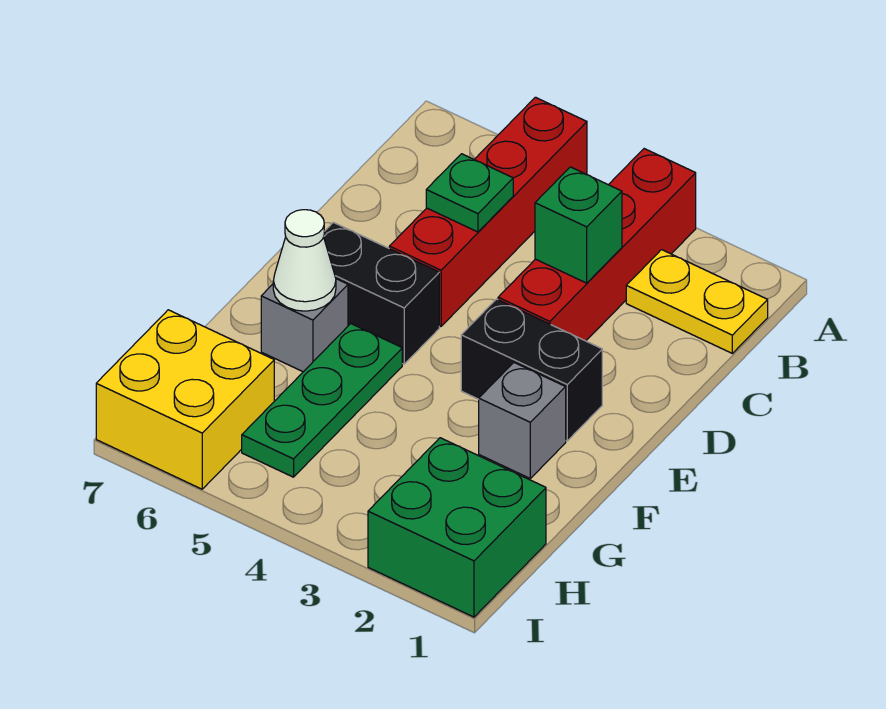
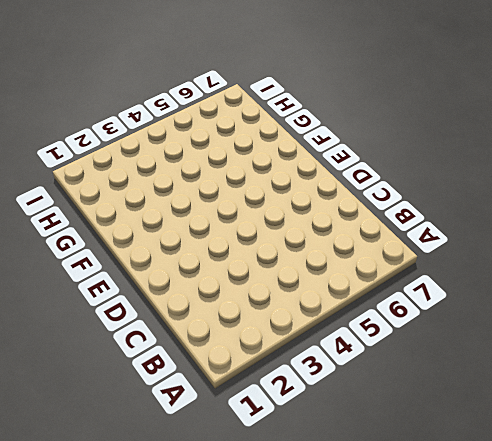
none -> red brick A3:D3 level 1
none -> red brick A5:D5 level 1
none -> yellow plate B1:B2 level 1

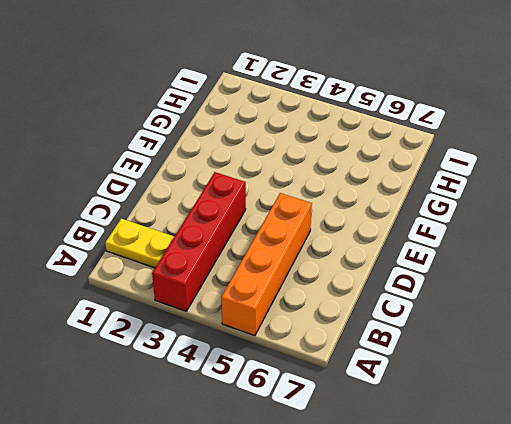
orange brick A5:D5 level 1 -> red brick A5:D5 level 1
none -> black brick E2:E3 level 1
none -> black brick E5:E6 level 1
none -> grey brick F2 level 1

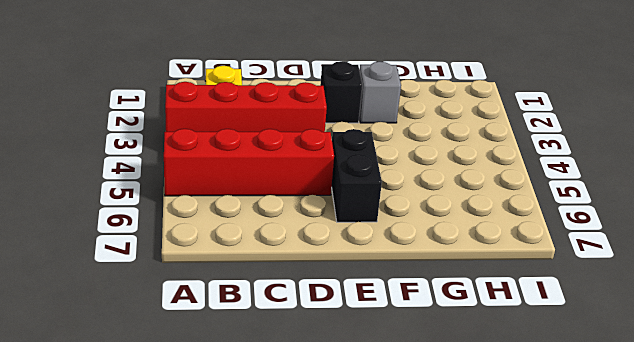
black brick E2 level 1 -> black brick E2:E3 level 1
none -> green plate F5:H5 level 1
none -> grey brick F6 level 1
none -> green brick H1:I2 level 1

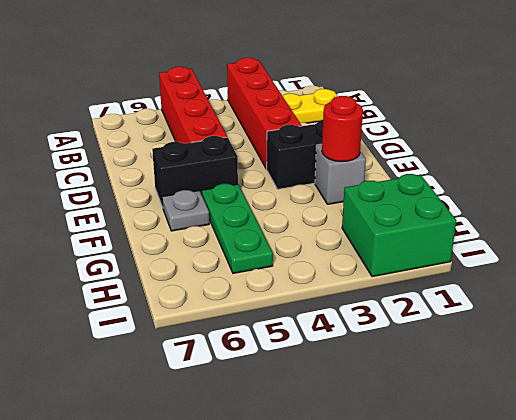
red round brick F2 level 2 -> none
grey plate F6 level 1 -> grey brick F6 level 1
none -> yellow brick H6:I7 level 1
none -> green brick C3 level 2
none -> green plate C5 level 2

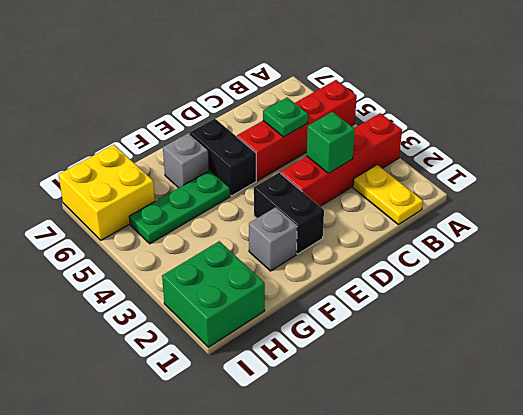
none -> white cone F6 level 2

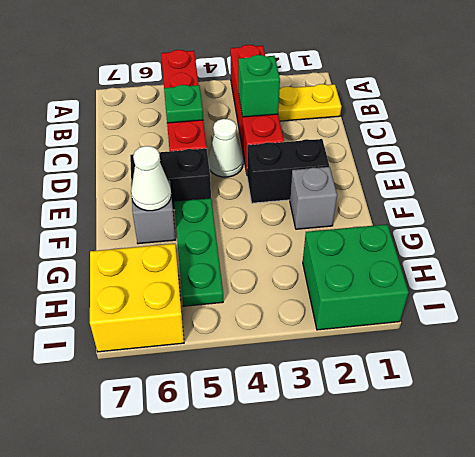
white cone D4 level 1 -> none

